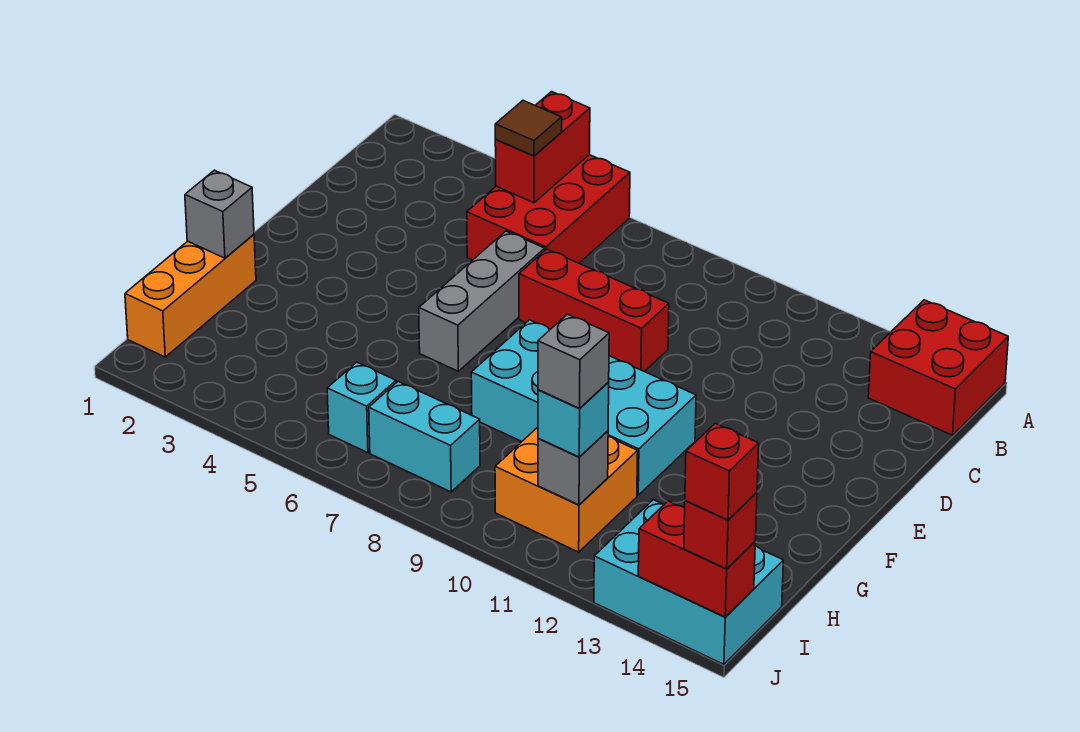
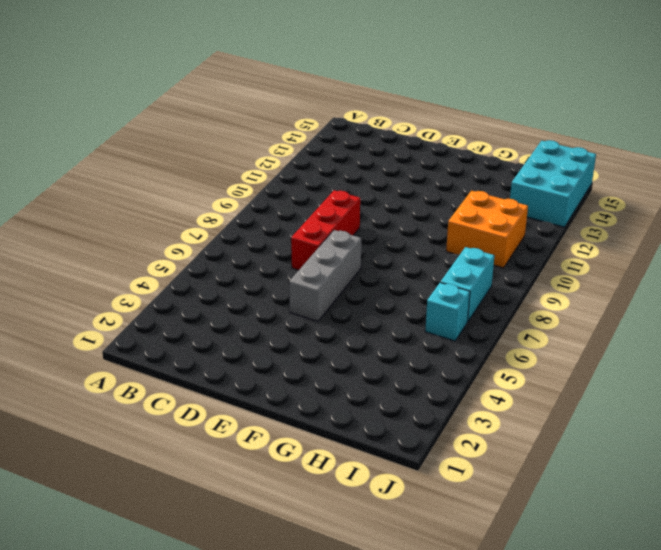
grey brick E5:E7 level 1 -> grey brick D6:F6 level 1
none -> red brick A5:C6 level 1
none -> red brick A14:B15 level 1
none -> cyan brick F8:G11 level 1

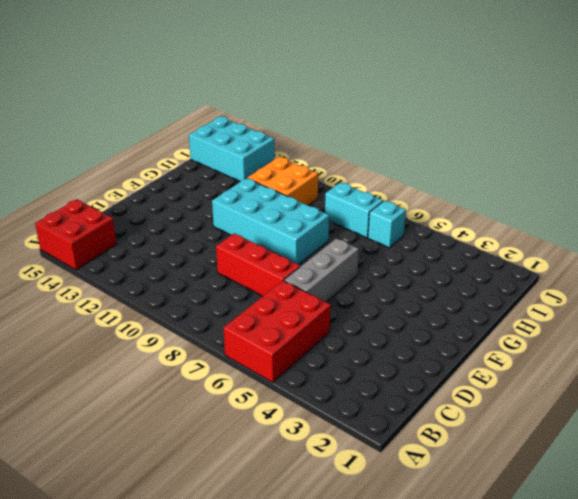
none -> orange brick G1:I1 level 1
none -> red brick A5:B5 level 2
none -> grey brick G1 level 2

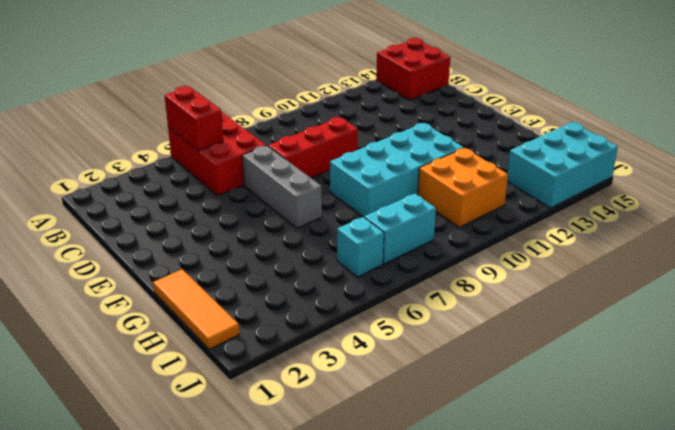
orange tile G1:I1 level 1 -> orange brick G1:I1 level 1
none -> grey brick G1 level 2
none -> grey brick I11 level 2
none -> red brick J14:J15 level 2

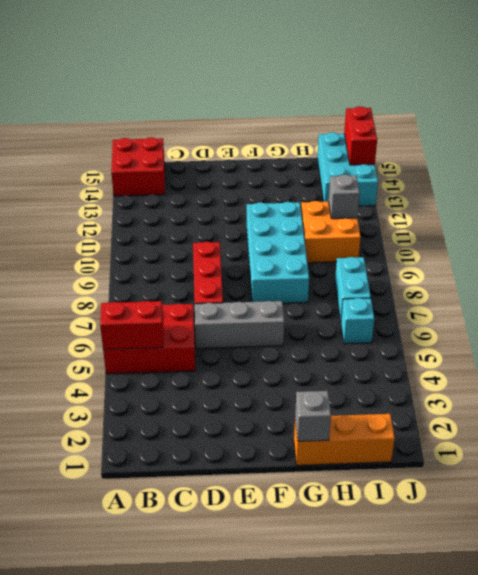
none -> brown tile B5 level 3
none -> cyan brick I11 level 3
none -> red brick J15 level 3

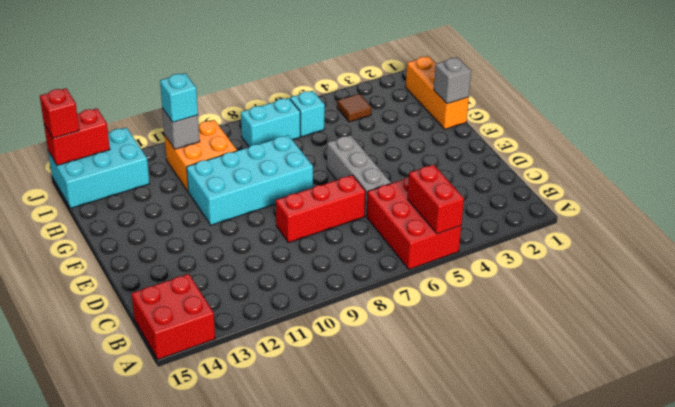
brown tile I4 level 1 -> brown tile B5 level 3
none -> grey brick I11 level 4
none -> red brick J15 level 4

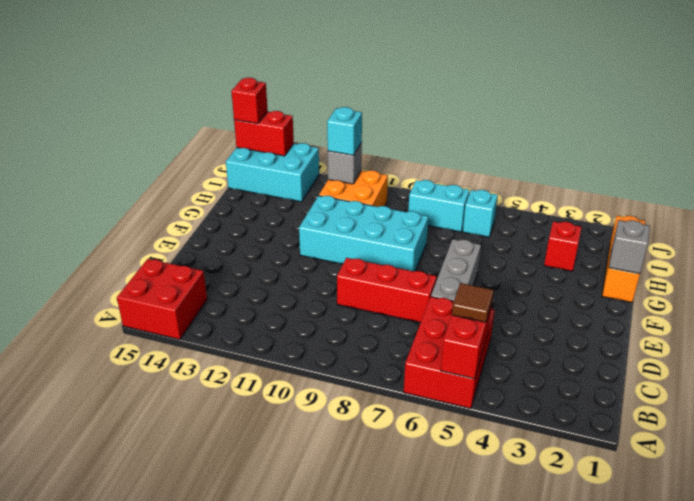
red brick H3 level 1 -> red brick J15 level 4
none -> grey brick I11 level 4

